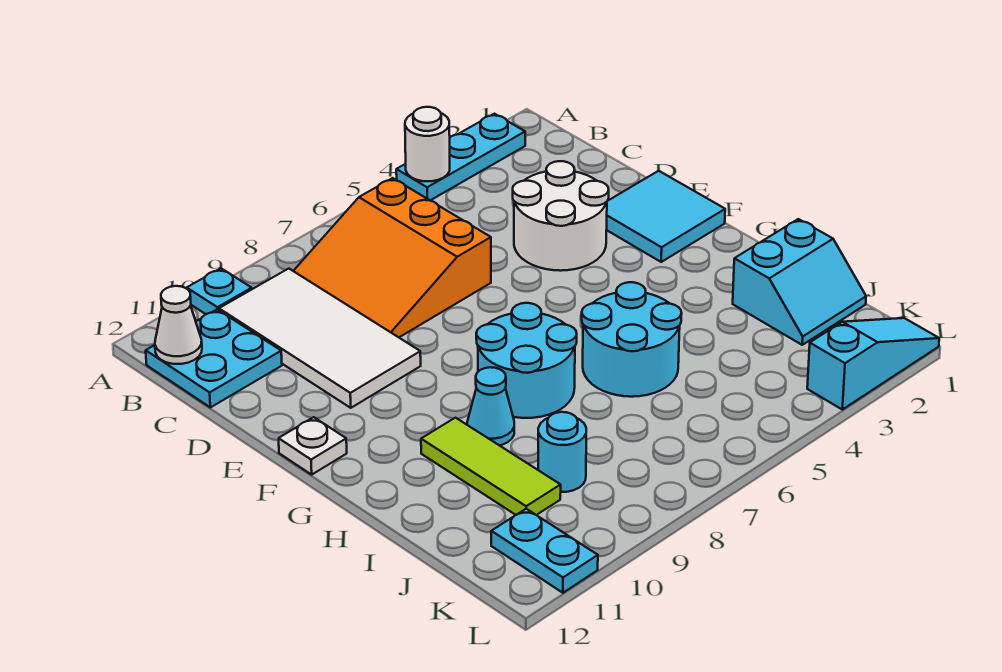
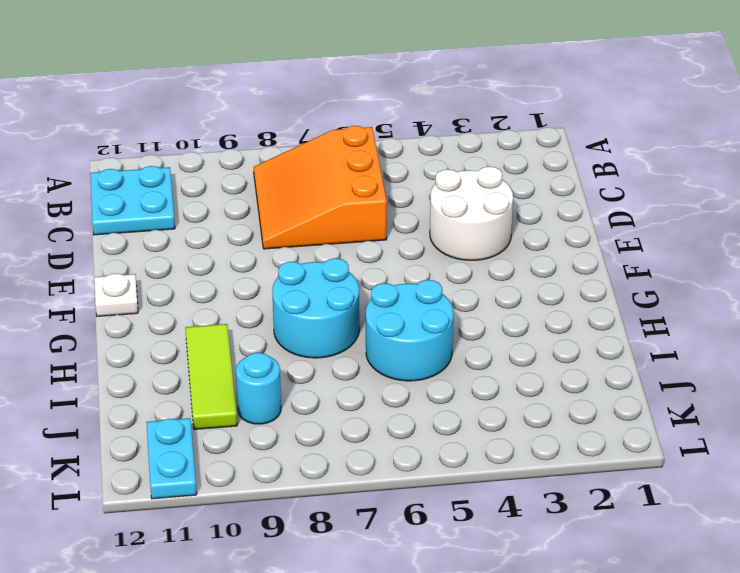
none -> cyan plate A2:A4 level 1
none -> cyan plate A10 level 1
none -> white tile B9:E10 level 1

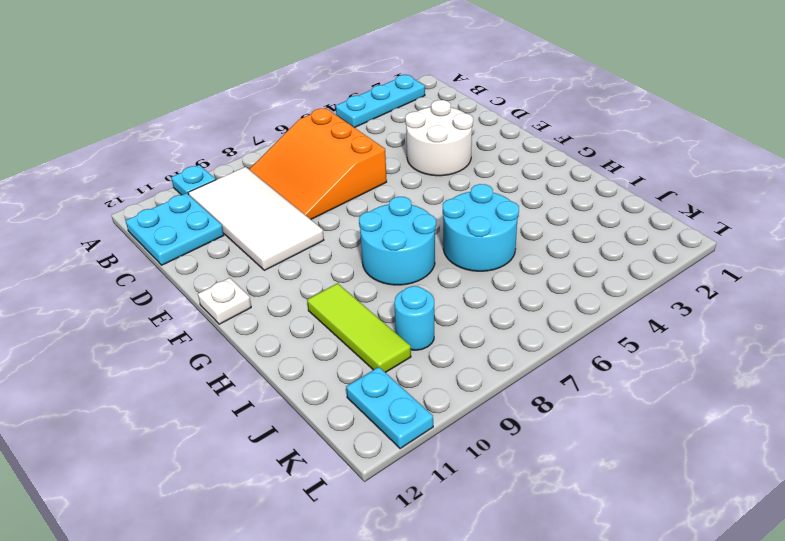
none -> cyan tile E1:F2 level 1
none -> cyan cone H9 level 1
none -> cyan slope I1:J2 level 1 top I

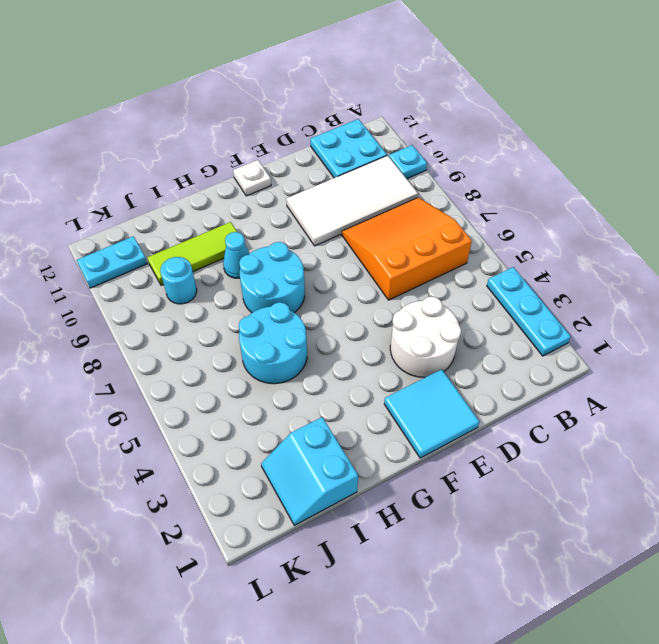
none -> cyan slope L1:L3 level 1 top 3
none -> white round brick A4 level 2
none -> white cone B12 level 2

